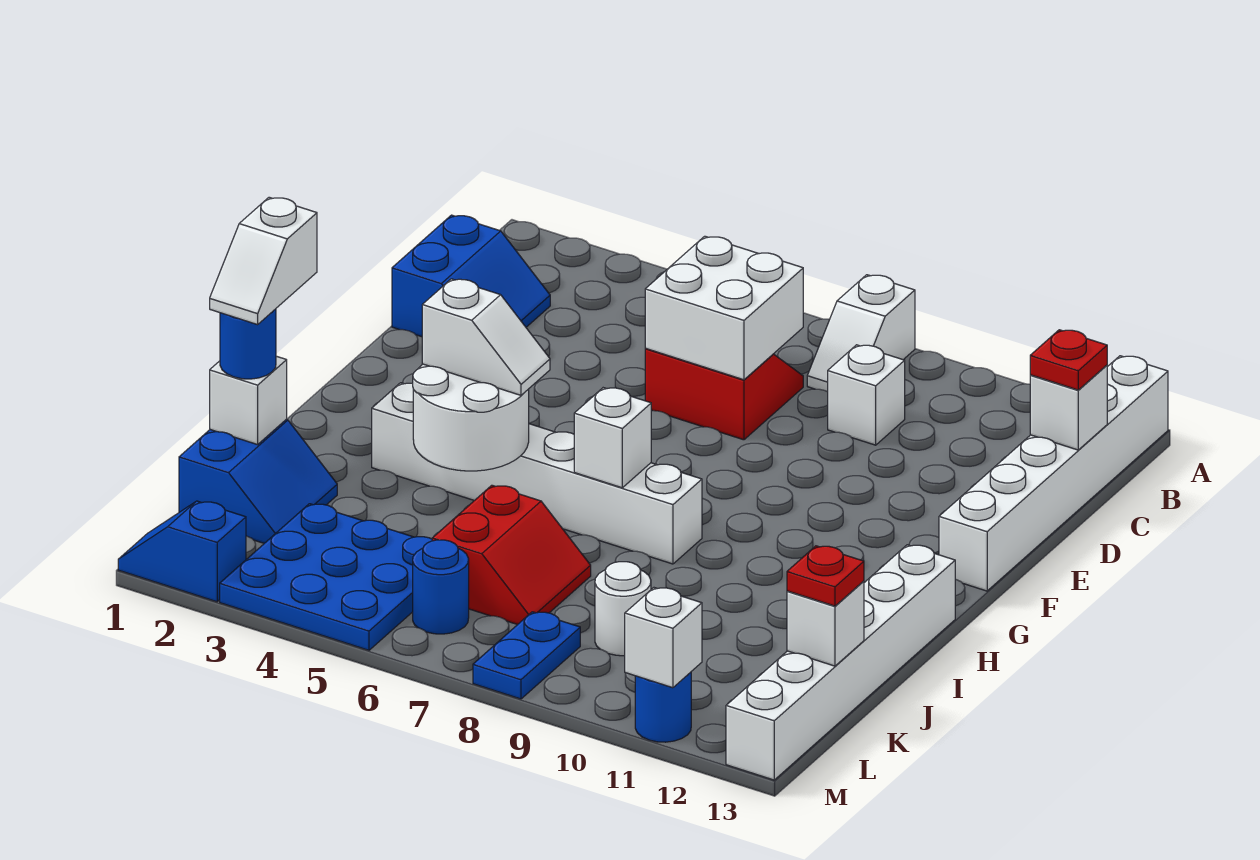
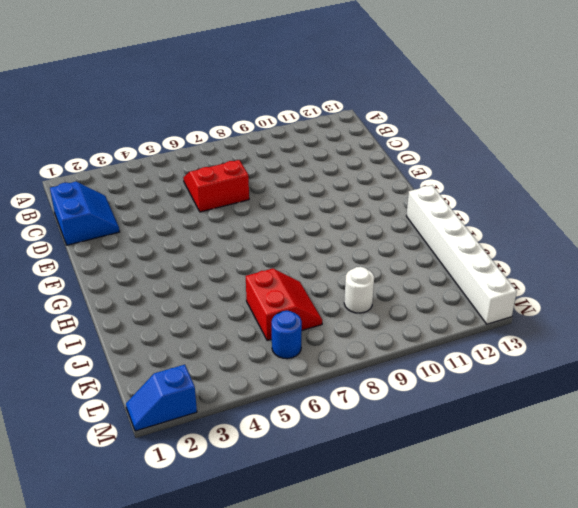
none -> white slope A8:B8 level 1 top A
none -> white brick A13:F13 level 1
none -> white brick C9 level 1

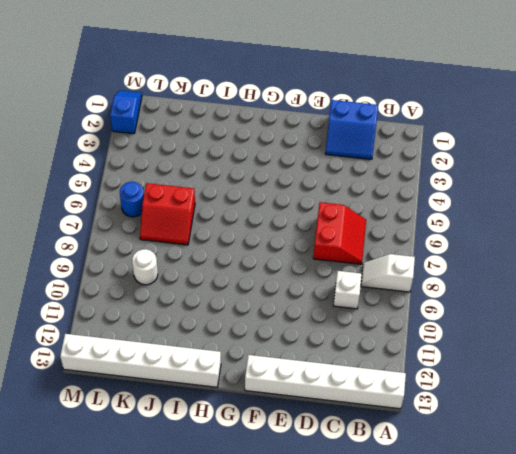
none -> white brick H3:H8 level 1
none -> blue slope J1:K2 level 1 top 1
none -> blue plate K3:M5 level 1

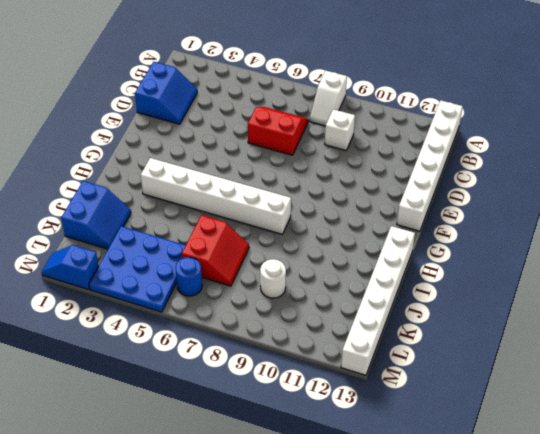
none -> blue plate L8:M8 level 1
none -> blue round brick M11 level 1
none -> white brick C6:D7 level 2

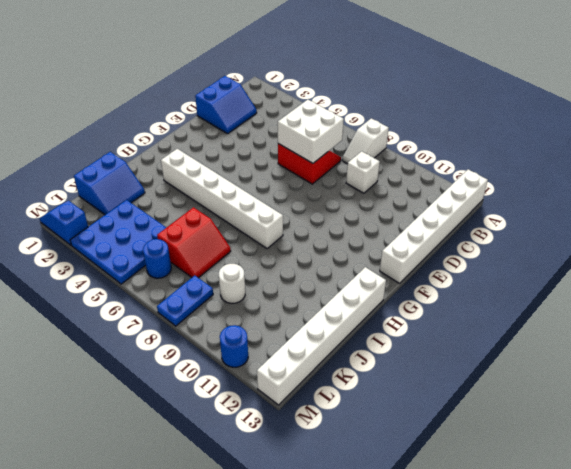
none -> white brick C13 level 2
none -> white round brick H4:I5 level 2
none -> white brick H7 level 2

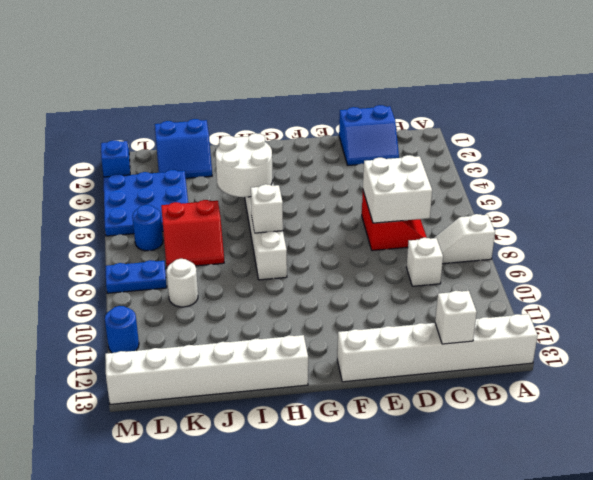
none -> white brick J1 level 2
none -> white brick K13 level 2
none -> white brick M11 level 2

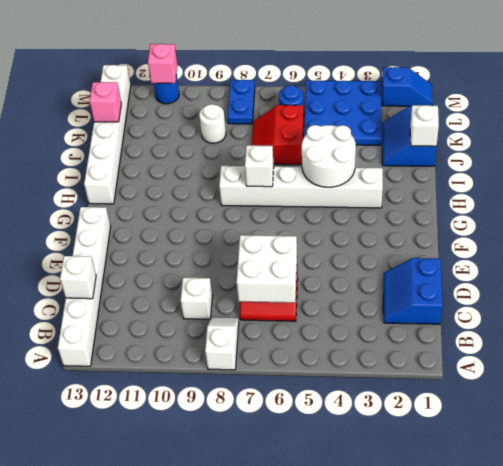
pink brick K13 level 2 -> white brick K13 level 2
pink brick M11 level 2 -> white brick M11 level 2
none -> red plate C13 level 3
none -> white slope H4:H5 level 3 top 4
none -> blue round brick J1 level 3

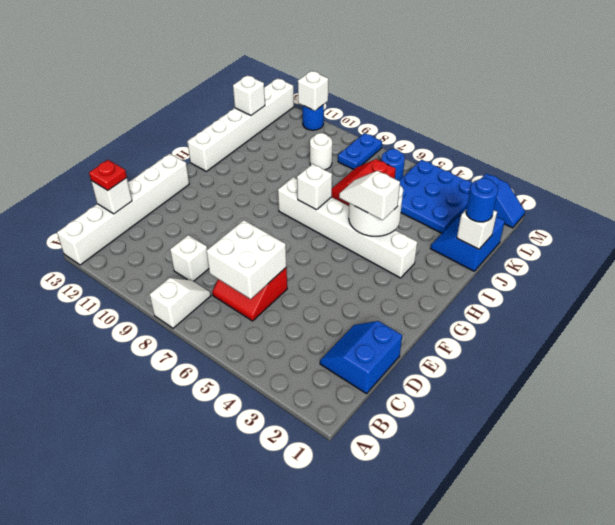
none -> red plate K13 level 3
none -> white slope I1:J1 level 4 top I

